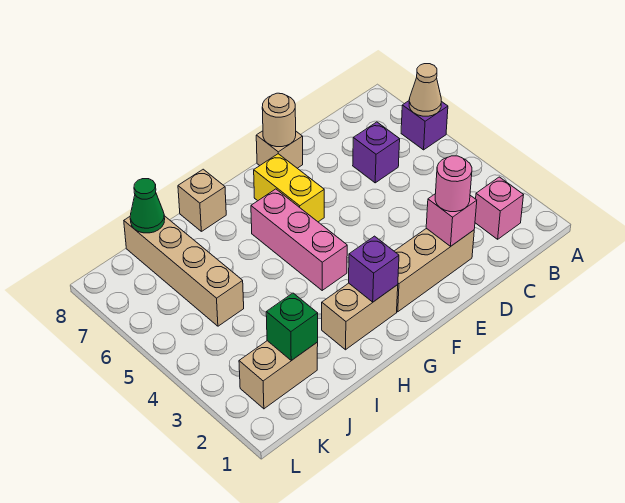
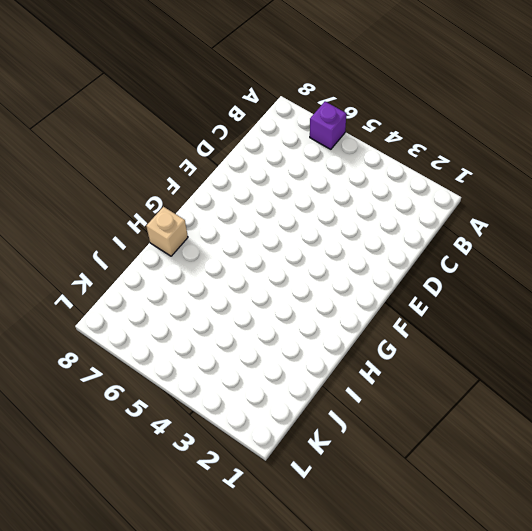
none -> pink brick B2 level 1
none -> purple brick C6 level 1
none -> tan brick D2:F2 level 1

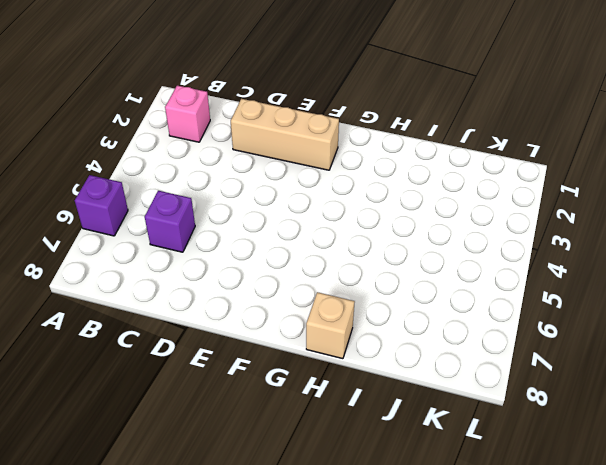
none -> tan brick E8 level 1
none -> yellow brick F6:F7 level 1
none -> tan brick G2:H2 level 1

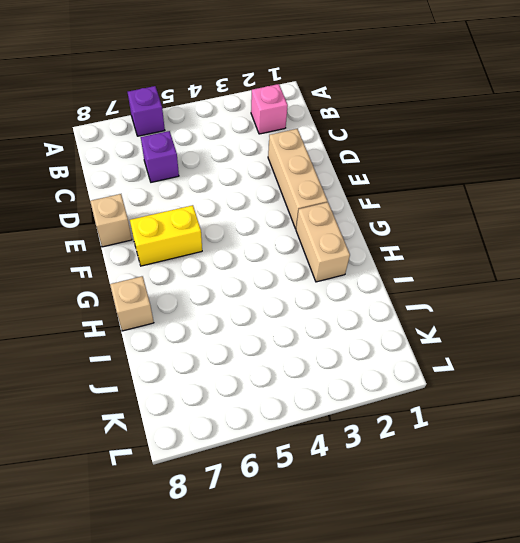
none -> pink brick G4:G6 level 1
none -> tan brick J2:K2 level 1
none -> tan brick J5:J8 level 1

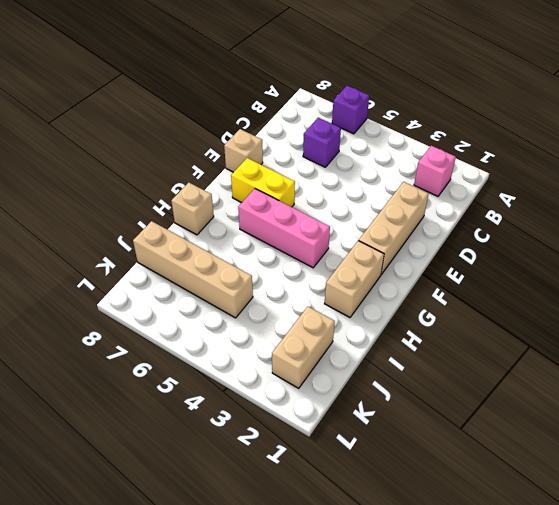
none -> tan cone A6 level 2
none -> pink brick D2 level 2
none -> tan round brick E8 level 2

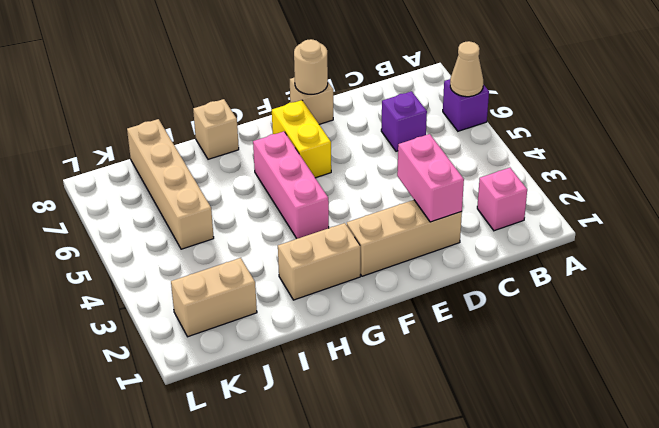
pink brick D2:D3 level 2 -> pink brick D2 level 2
none -> purple brick G2 level 2
none -> green brick J2 level 2
none -> green cone J8 level 2

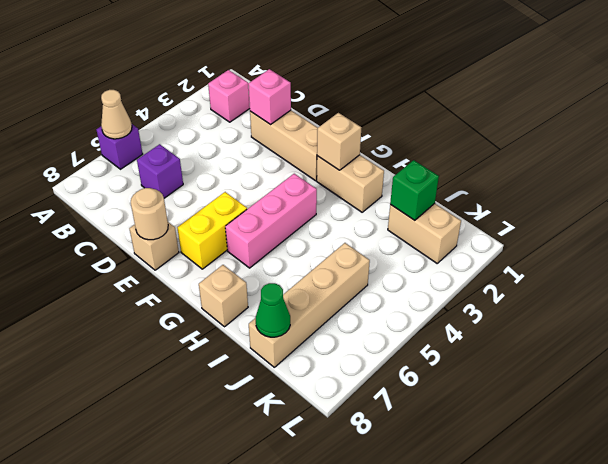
tan brick G2 level 2 -> purple brick G2 level 2
none -> pink round brick D2 level 3

